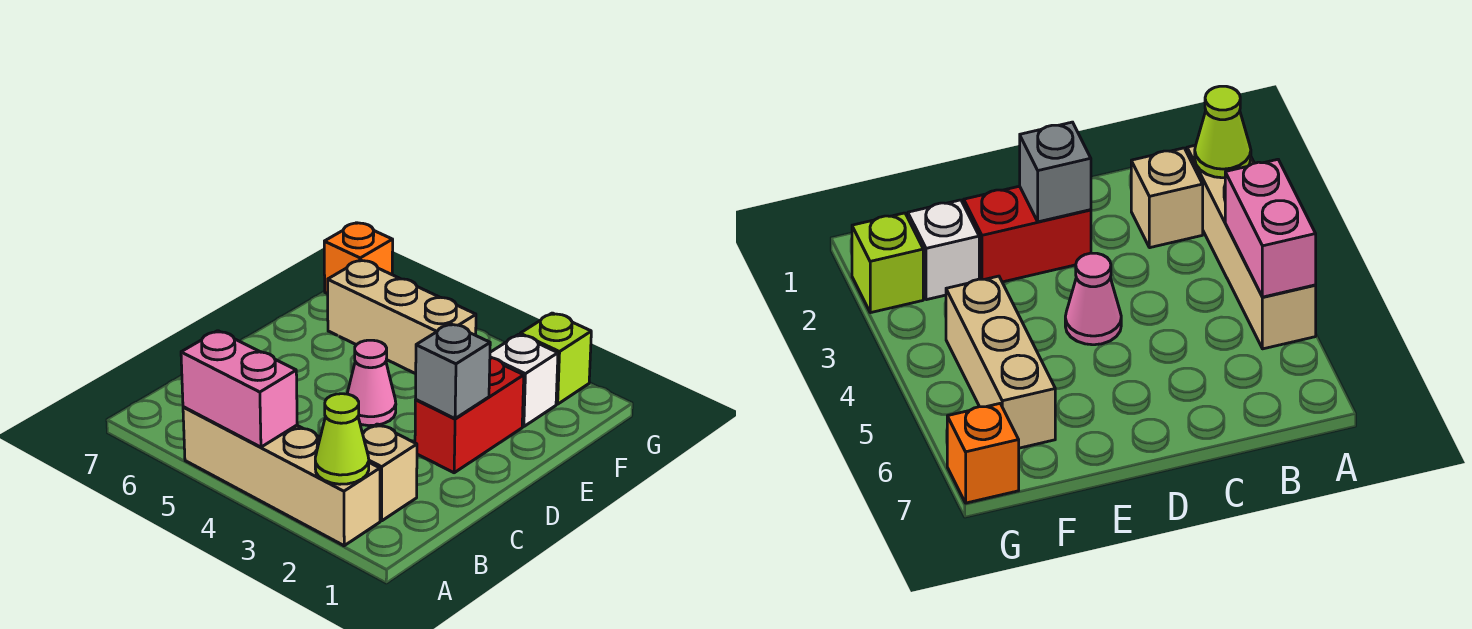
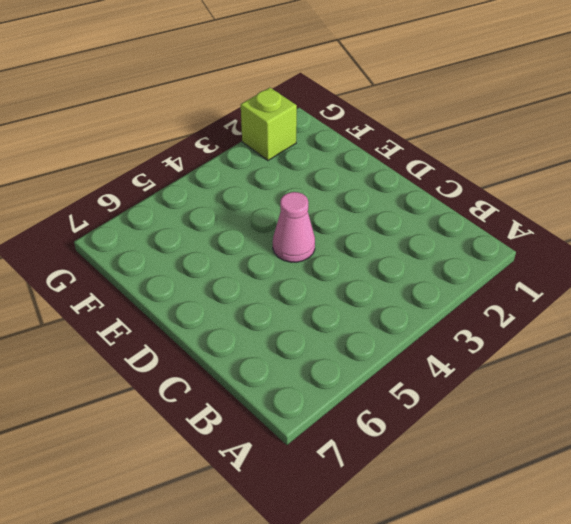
none -> tan brick A2:A5 level 1
none -> tan brick B2 level 1

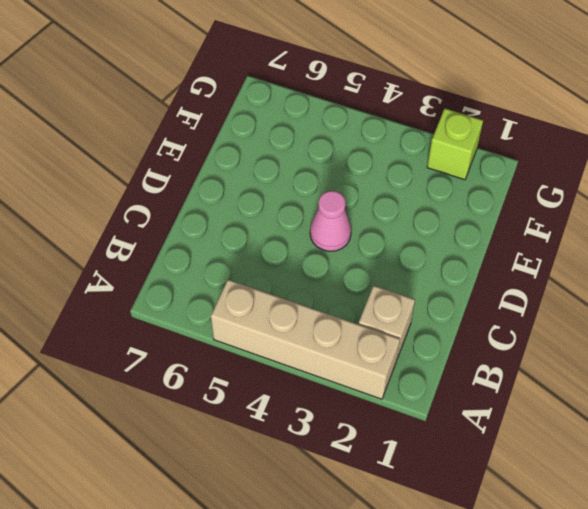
none -> red brick D2:E2 level 1
none -> white brick F2 level 1

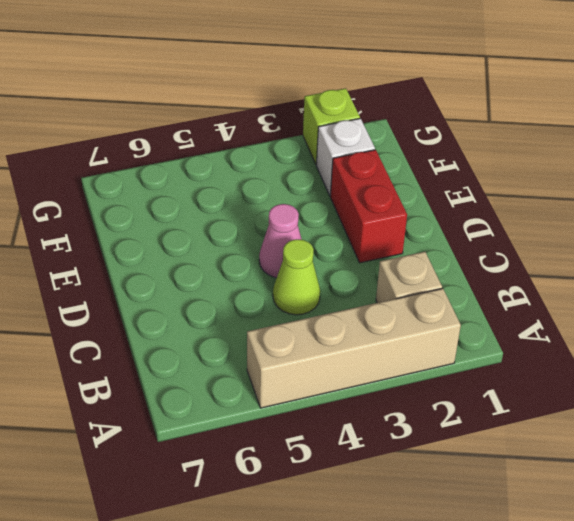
lime cone C4 level 1 -> lime cone A2 level 2
none -> tan brick F4:F6 level 1
none -> orange brick G7 level 1

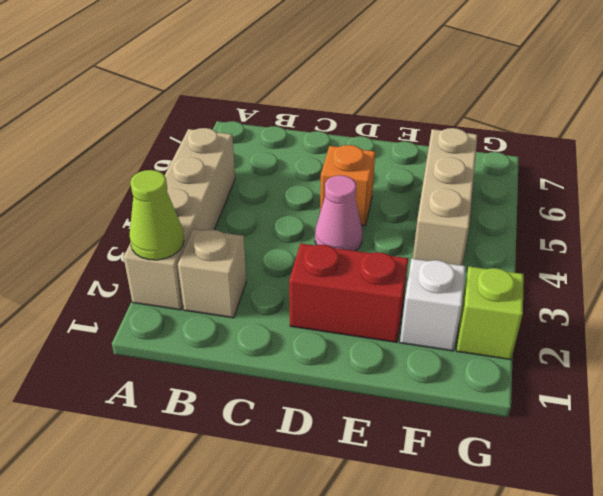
orange brick D5 level 1 -> orange brick G7 level 1
none -> pink brick A4:A5 level 2
none -> grey brick D2 level 2

